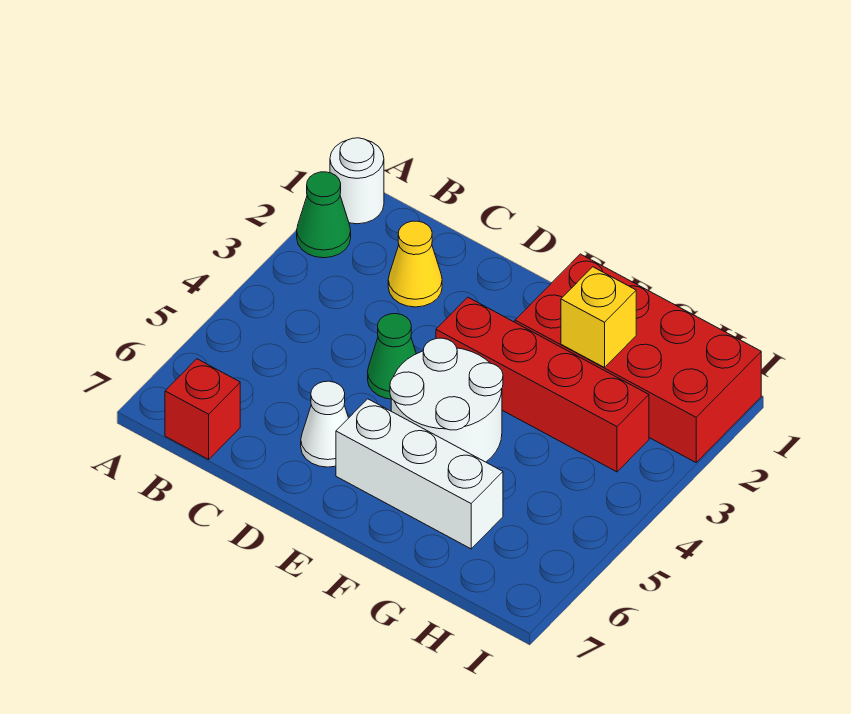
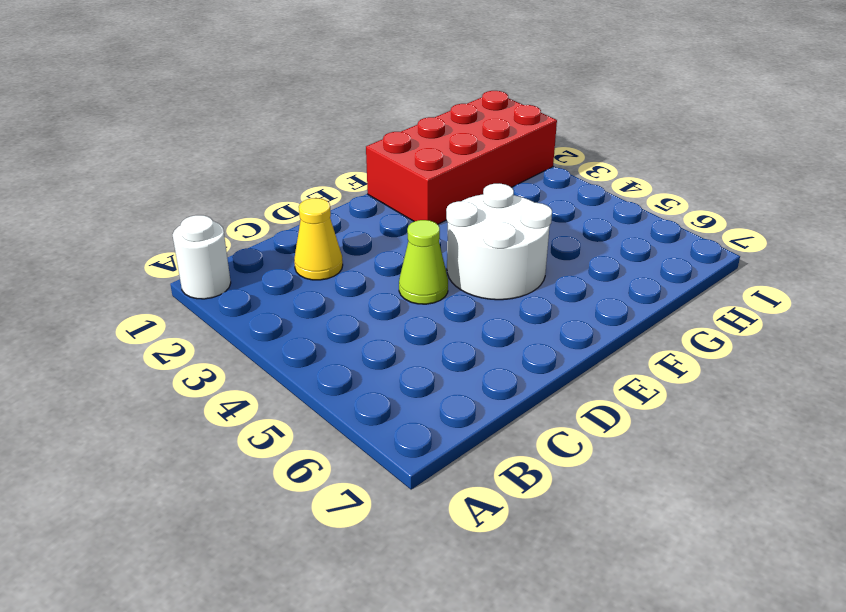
lime cone D4 level 1 -> green cone D4 level 1
none -> green cone A2 level 1
none -> red brick B7 level 1

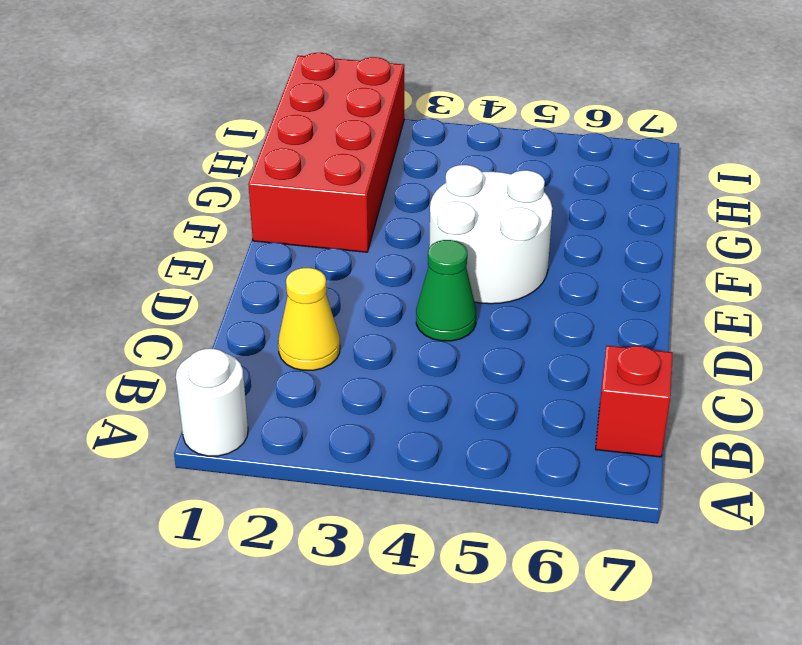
none -> green cone A2 level 1
none -> white cone D6 level 1

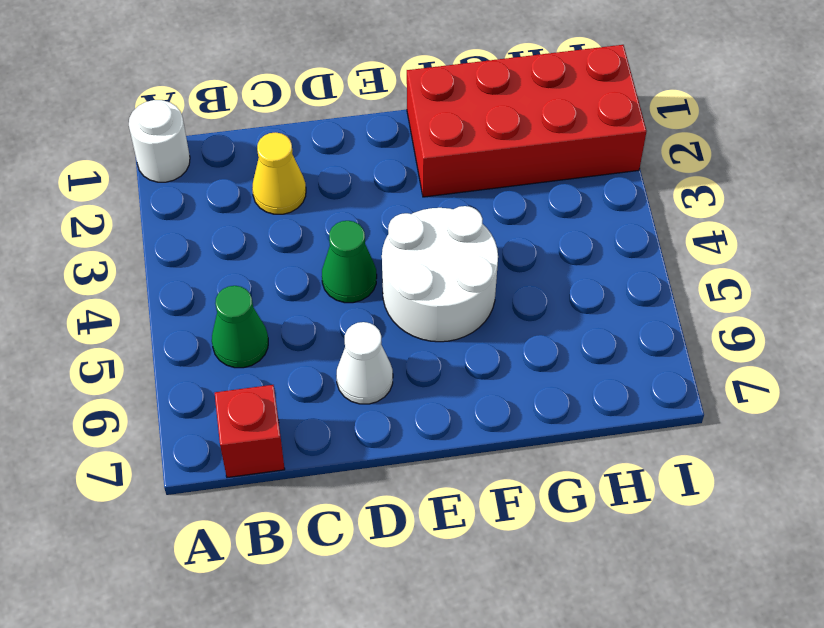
green cone B5 level 1 -> green cone A2 level 1
none -> red brick E3:H3 level 1
none -> white brick E6:G6 level 1

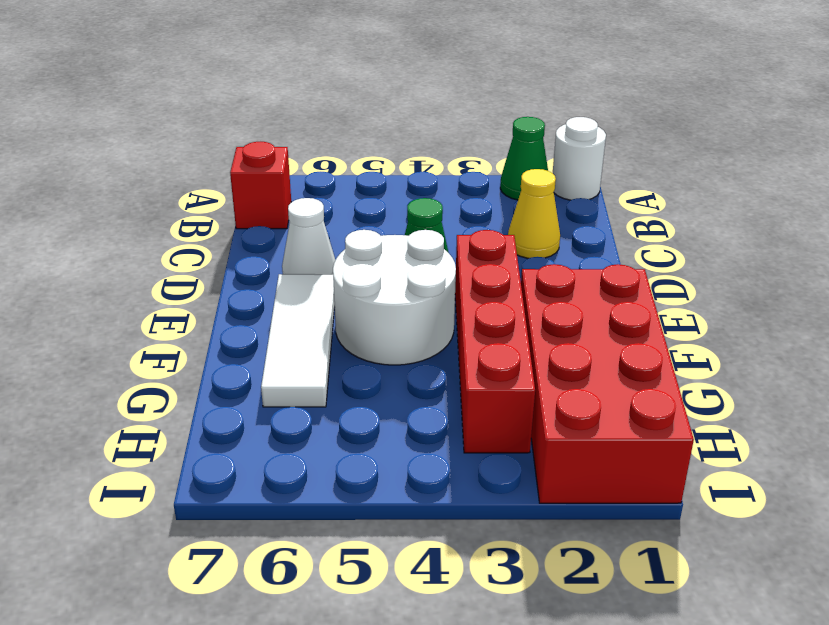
white tile E6:G6 level 1 -> white brick E6:G6 level 1
none -> yellow brick G2 level 2

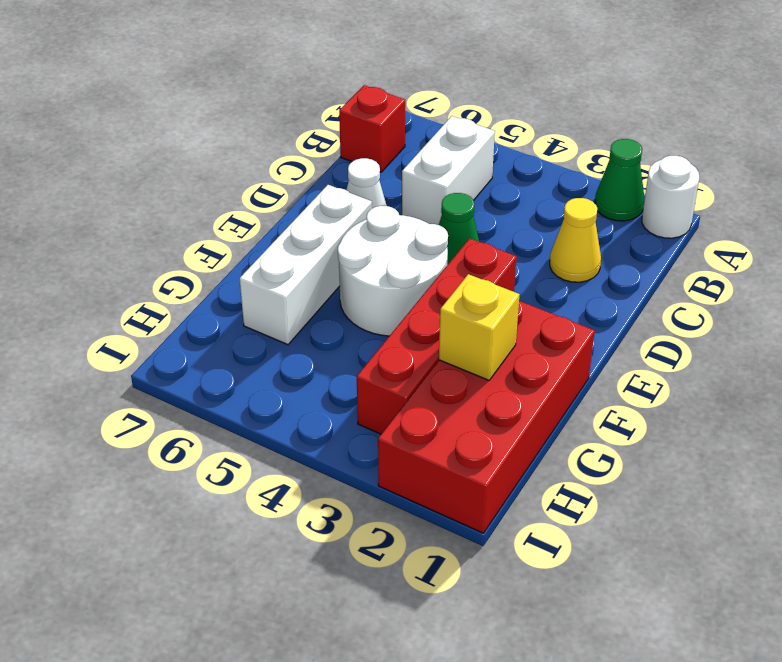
white brick B5:C5 level 1 -> none

